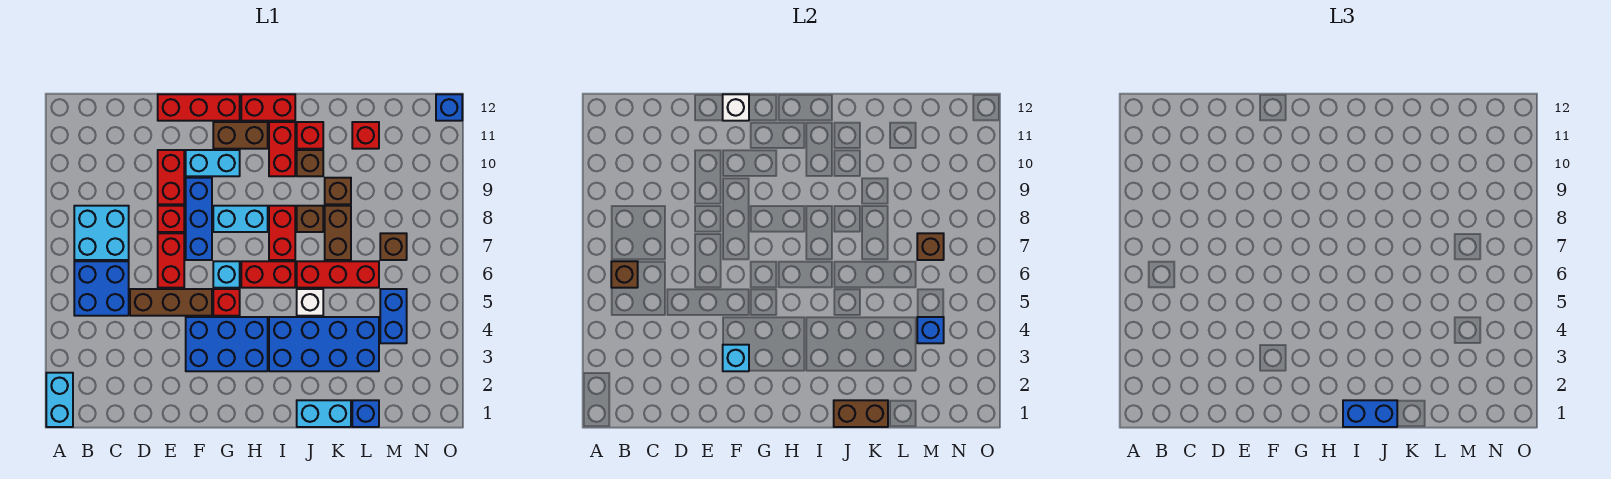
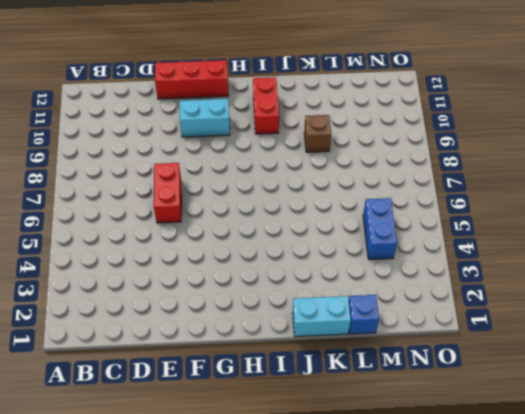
none -> cyan brick A1:A2 level 1
none -> blue brick B5:C6 level 1
none -> cyan brick B7:C8 level 1
none -> brown brick D5:F5 level 1

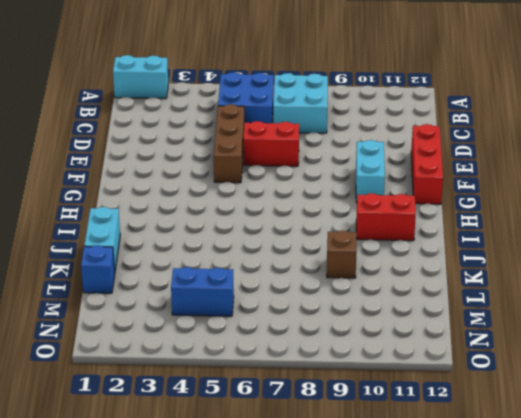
none -> red brick E8 level 1
none -> red brick E9:E10 level 1
none -> blue brick F3:H4 level 1
none -> blue brick F7:F9 level 1

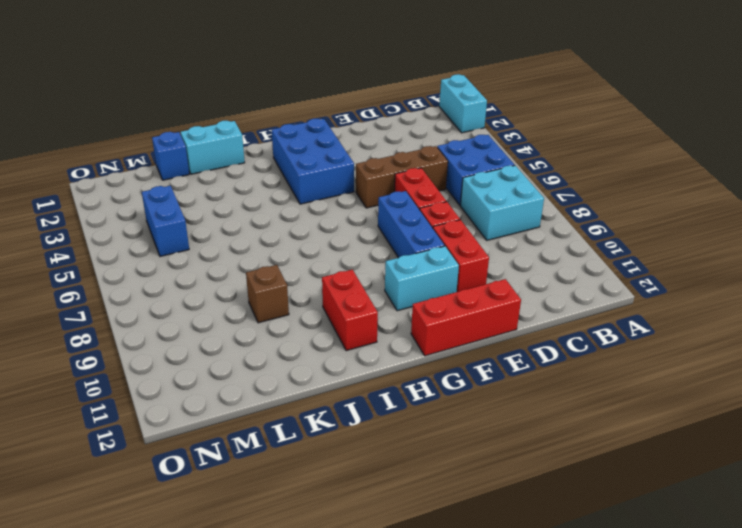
blue brick G2:H4 level 1 -> blue brick F3:H4 level 1
none -> red brick G5 level 1
none -> cyan brick G6 level 1
none -> cyan brick G8:H8 level 1
none -> brown brick G11:H11 level 1

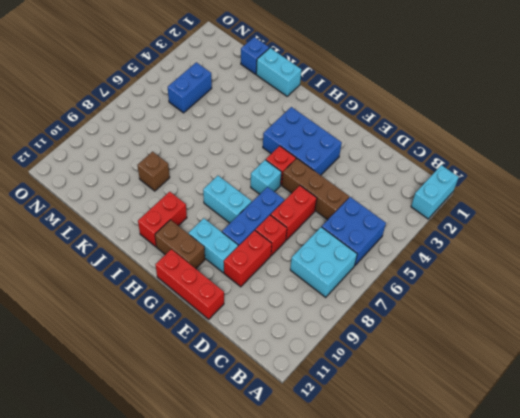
none -> red brick H6:I6 level 1
none -> red brick H12:I12 level 1
none -> blue brick I3:L4 level 1
none -> red brick I7:I8 level 1

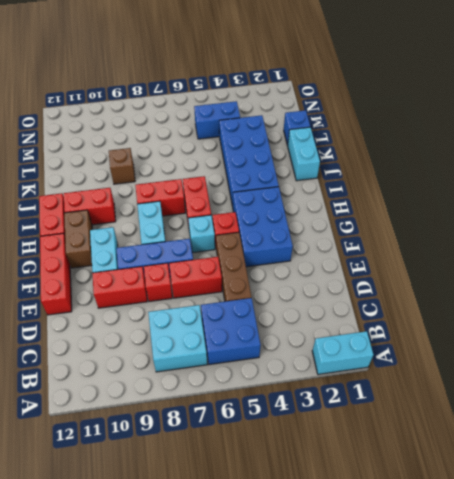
none -> white brick J5 level 1
none -> red brick J6:L6 level 1
none -> brown brick J8 level 1
none -> brown brick J10 level 1

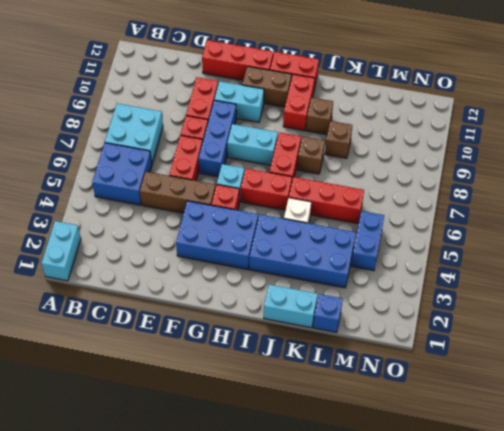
none -> red brick J11 level 1
none -> brown brick K7:K8 level 1
none -> red brick L11 level 1
none -> brown brick M7 level 1

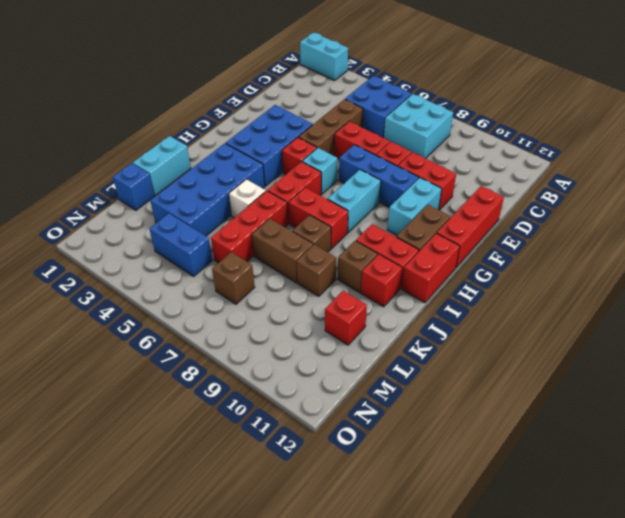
none -> blue brick O12 level 1
none -> brown brick B6 level 2
none -> cyan brick F3 level 2
none -> white brick F12 level 2

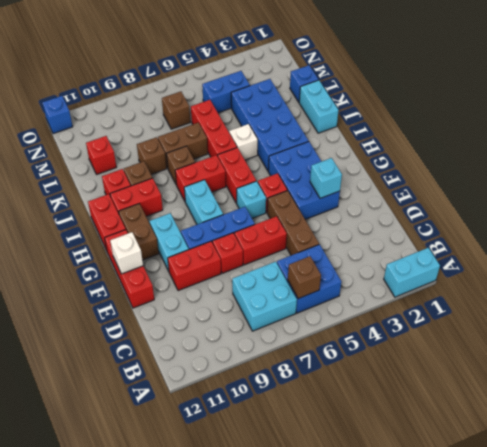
none -> brown brick J1:K1 level 2
none -> blue brick M4 level 2
none -> brown brick M7 level 2
none -> blue brick I1:J1 level 3

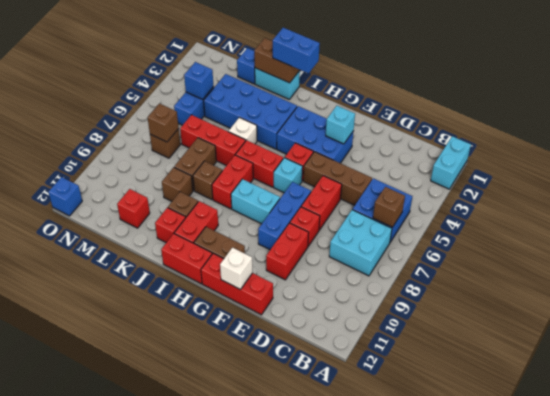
none -> cyan brick F10:G10 level 1

